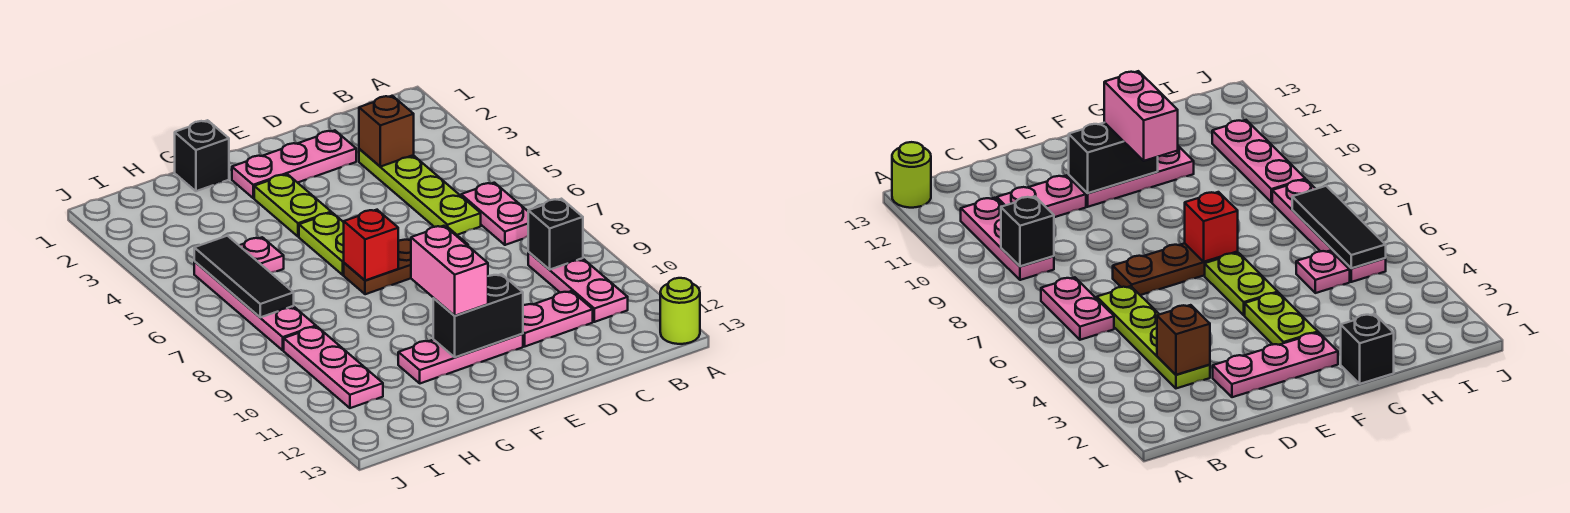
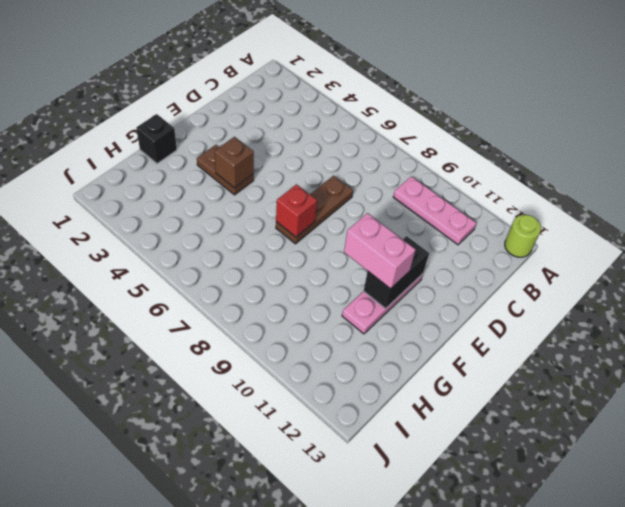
brown plate F3:F4 level 1 -> lime plate F3:F4 level 1
brown brick F4 level 2 -> brown brick C3 level 2
none -> pink plate B6:B7 level 1
none -> lime plate C3:C6 level 1
none -> pink plate C11:D11 level 1

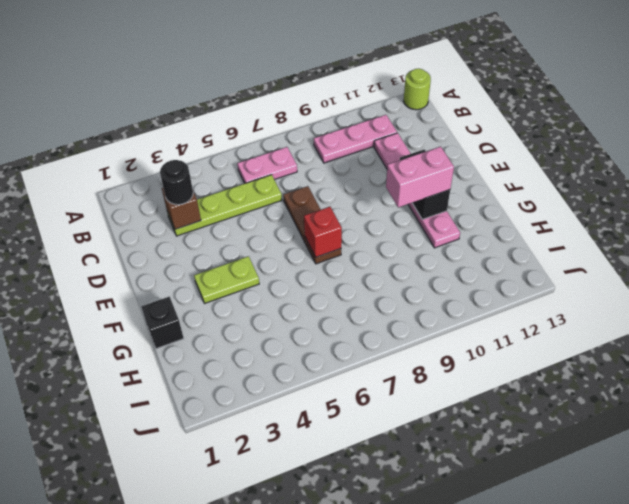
black round brick C3 level 3 -> none
none -> pink plate D2:F2 level 1
none -> lime plate F5:F6 level 1
none -> pink plate H5 level 1

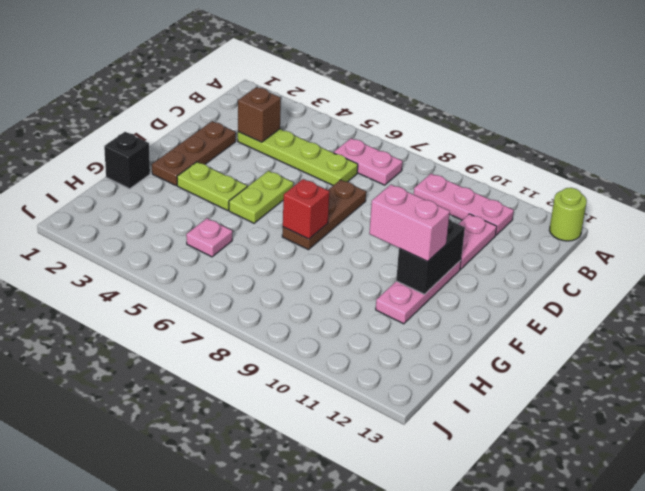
brown plate D2:F2 level 1 -> pink plate D2:F2 level 1
lime plate E5:F5 level 1 -> lime plate F5:F6 level 1
none -> pink plate I5:I8 level 1
none -> pink plate I9:I11 level 1
none -> black brick B9 level 2

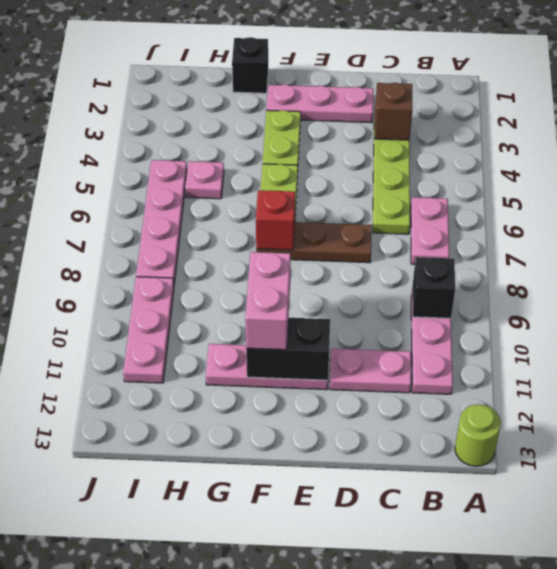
none -> black tile I5:I7 level 2

